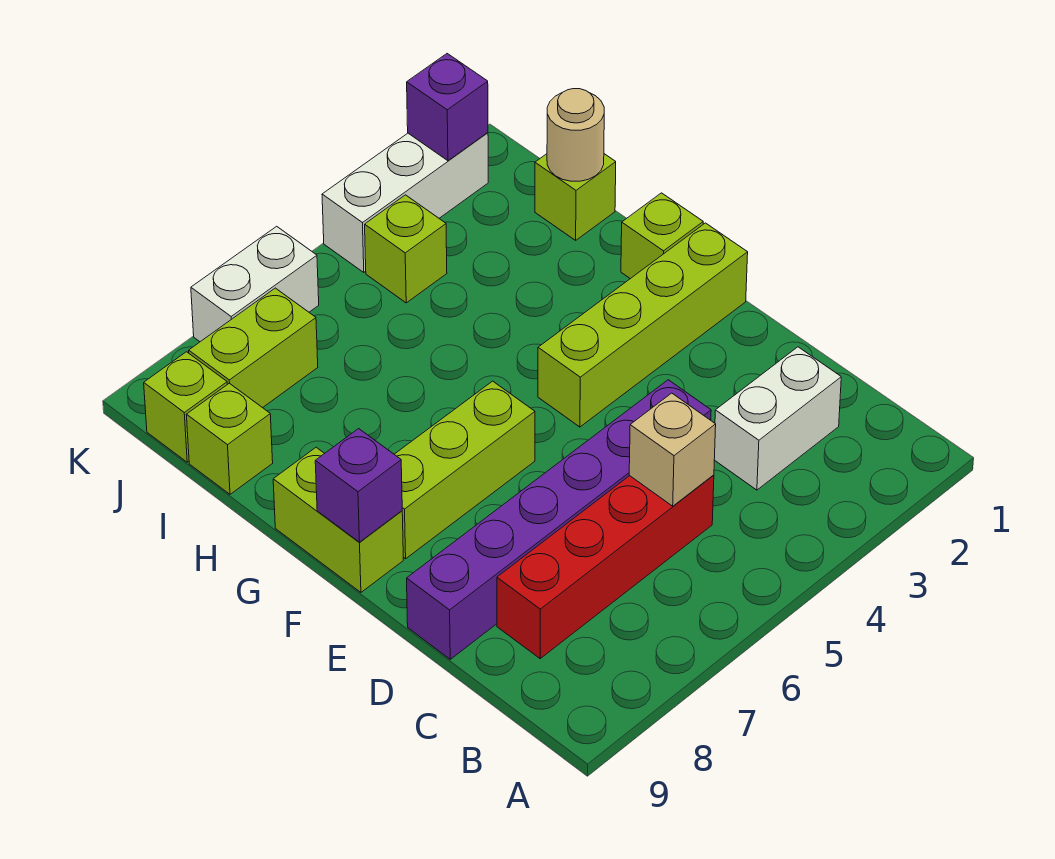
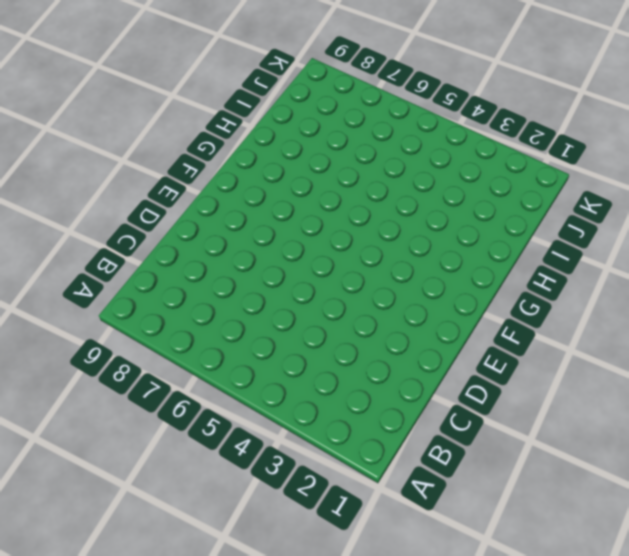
none -> white brick C2:C3 level 1
none -> red brick C5:C8 level 1
none -> purple brick D4:D9 level 1

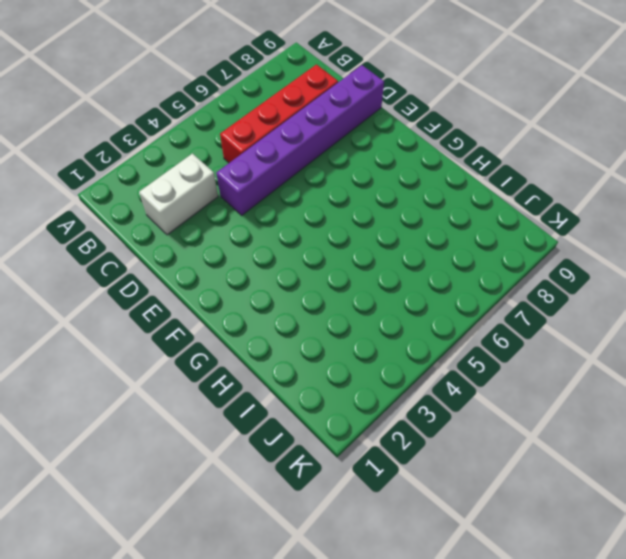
none -> lime brick F1:F4 level 1
none -> lime brick F6:F8 level 1
none -> lime brick F9:G9 level 1

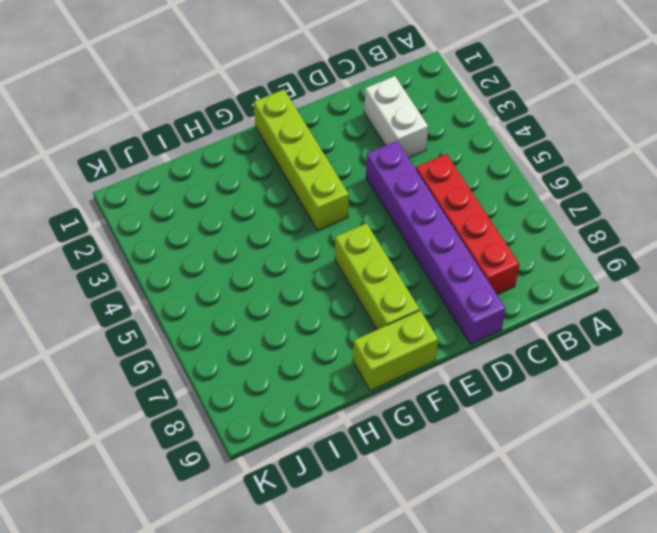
none -> lime brick G1 level 1
none -> lime brick I1 level 1
none -> lime brick I9 level 1

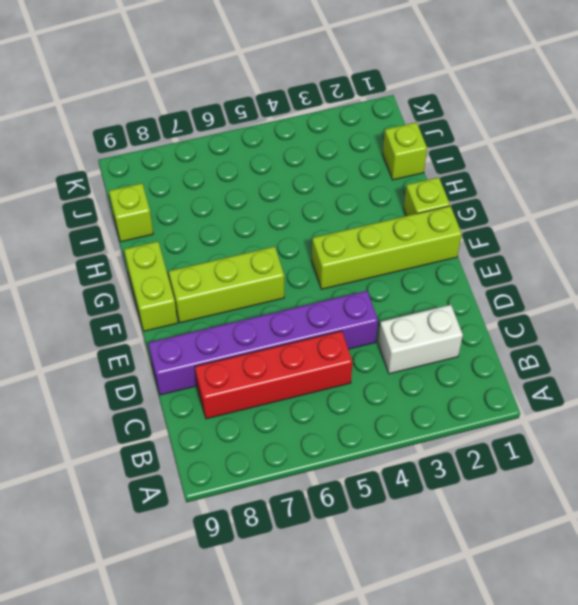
none -> lime brick J4 level 1
none -> lime brick J7:J8 level 1
none -> lime brick J9 level 1

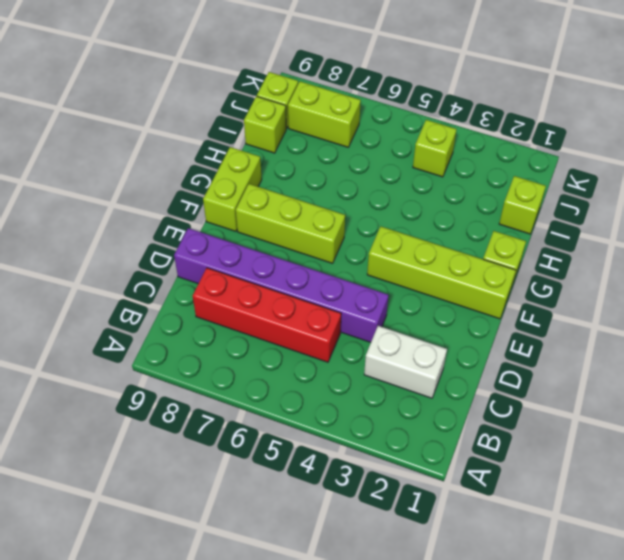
none -> white brick K2:K4 level 1
none -> white brick K6:K7 level 1
none -> tan brick C5 level 2

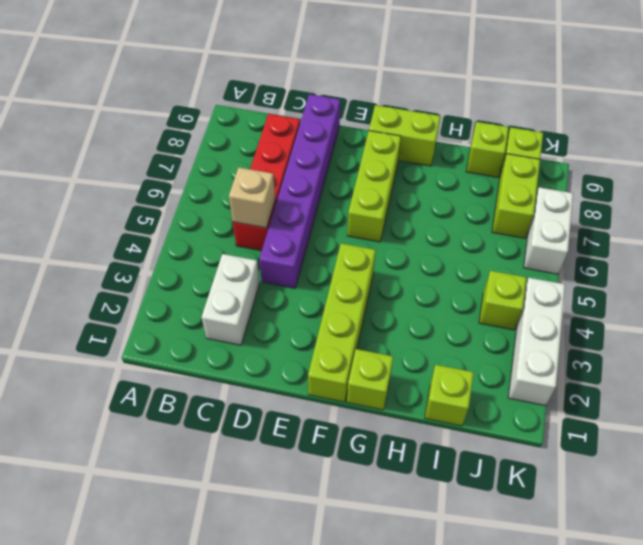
none -> purple brick F9 level 2
none -> tan round brick I1 level 2
none -> purple brick K2 level 2

